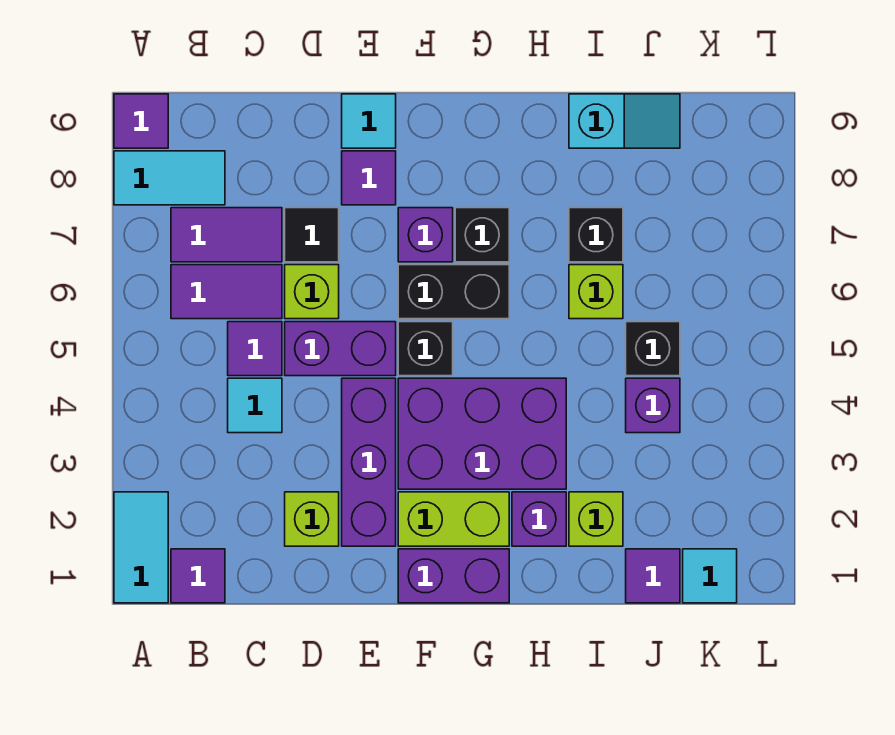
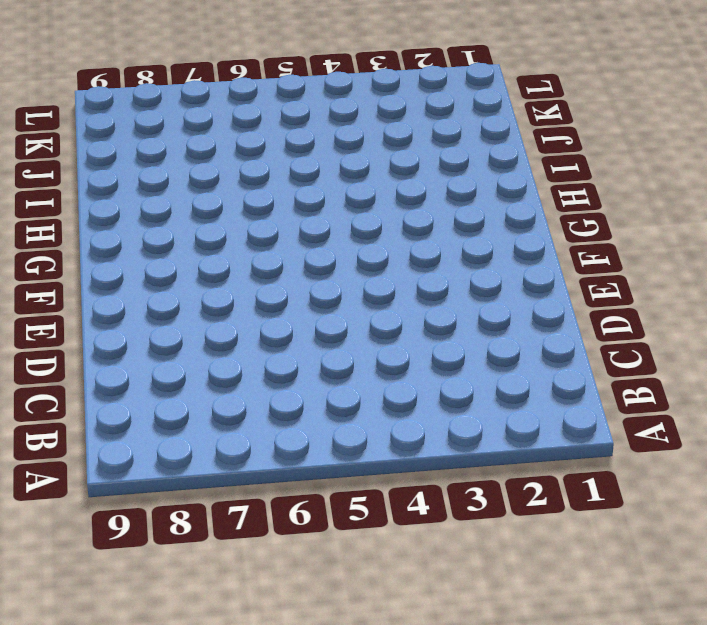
none -> cyan tile A1:A2 level 1
none -> cyan tile A8:B8 level 1
none -> purple tile A9 level 1
none -> purple tile B1 level 1

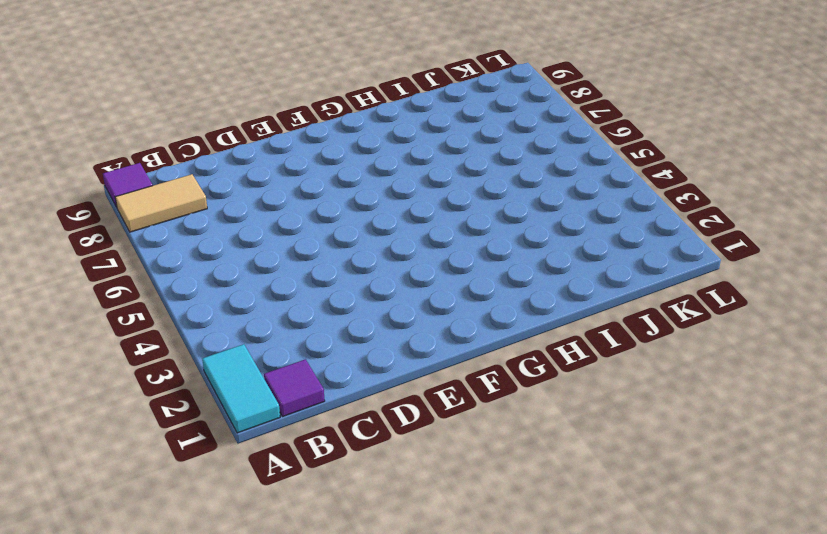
tan tile A8:B8 level 1 -> cyan tile A8:B8 level 1
none -> purple tile B6:C6 level 1
none -> purple tile B7:C7 level 1
none -> cyan tile C4 level 1
none -> purple tile C5 level 1

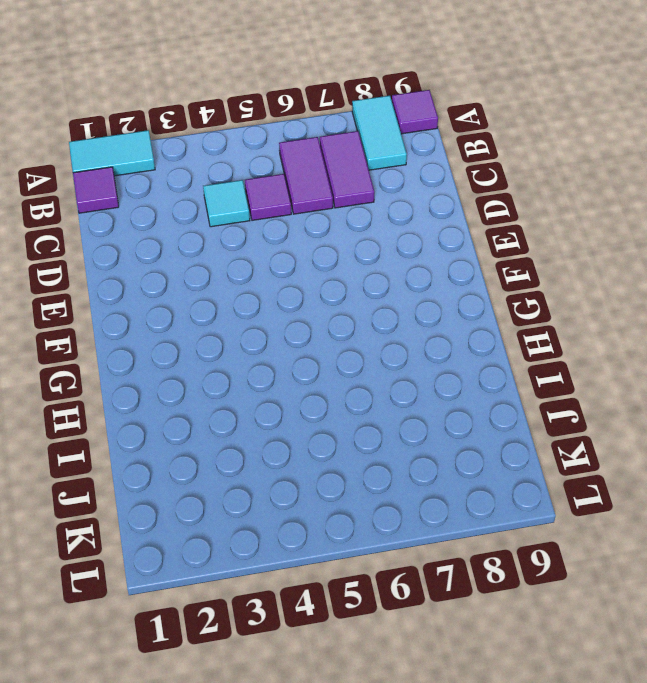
none -> lime brick D2 level 1
none -> purple brick D5:E5 level 1
none -> lime brick D6 level 1
none -> black tile D7 level 1

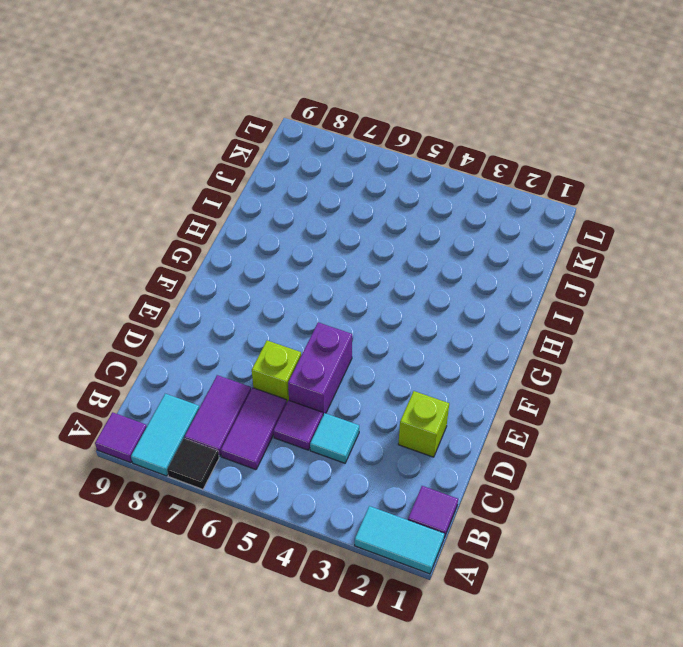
black tile A7 level 1 -> black tile D7 level 1
none -> purple brick E2:E4 level 1
none -> purple tile E8 level 1
none -> cyan tile E9 level 1
none -> purple brick F1:G1 level 1

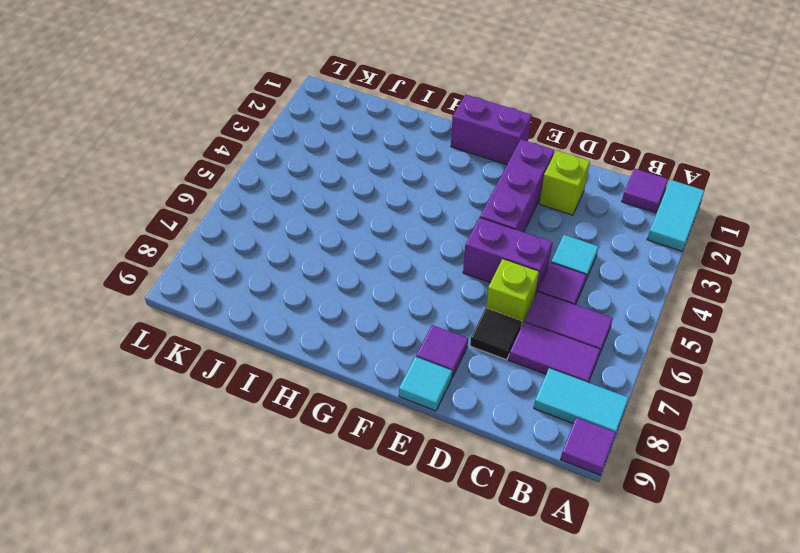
none -> lime brick F2:G2 level 1
none -> purple brick F3:H4 level 1
none -> black brick F5 level 1
none -> black brick F6:G6 level 1

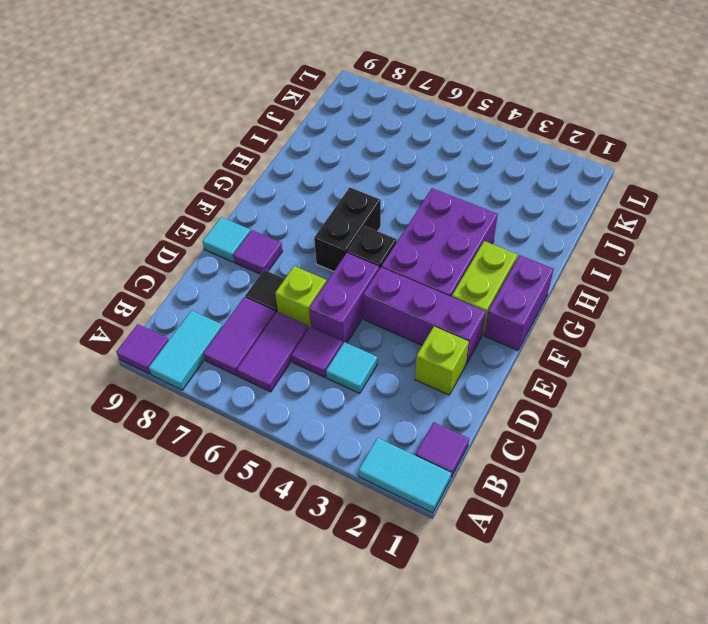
none -> purple brick F7 level 1
none -> black brick G7 level 1
none -> purple brick H2 level 1
none -> lime brick I2 level 1

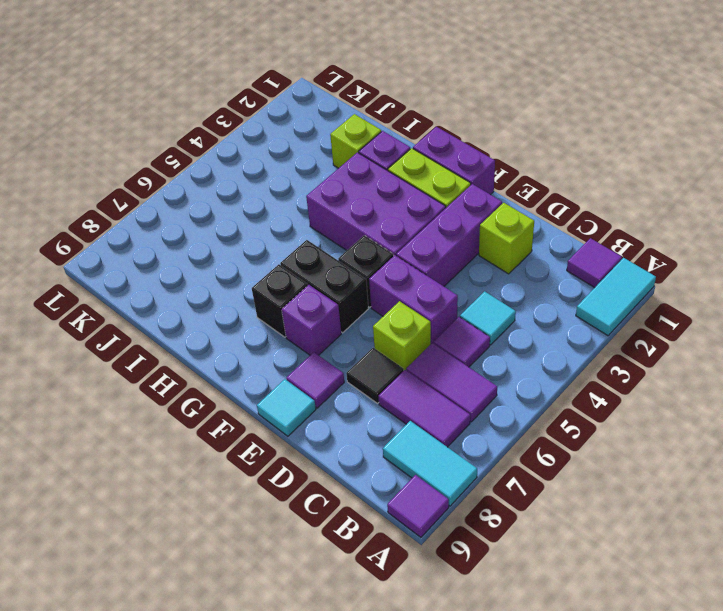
none -> lime brick I6 level 1
none -> black brick I7 level 1
none -> cyan slope I9:J9 level 1 top I
none -> purple tile J1 level 1

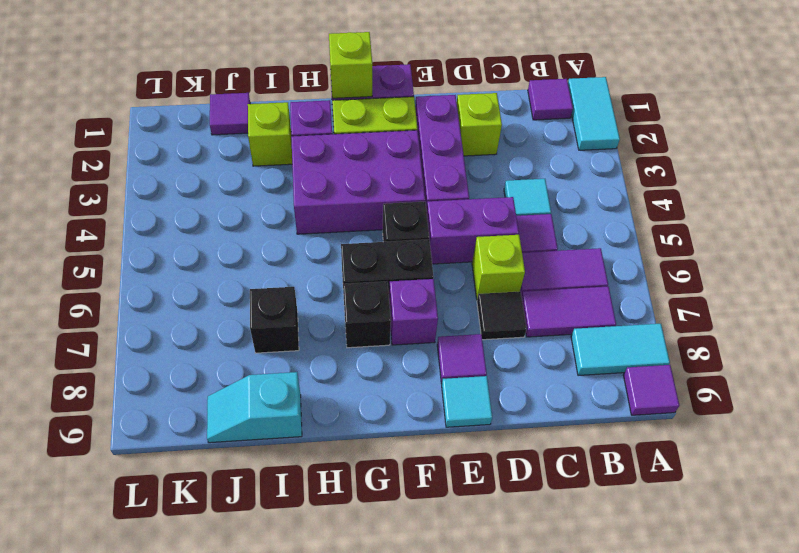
lime brick G1 level 2 -> lime brick I6 level 1
none -> purple brick J4 level 1
none -> black brick J5 level 1
none -> cyan tile K1 level 1

